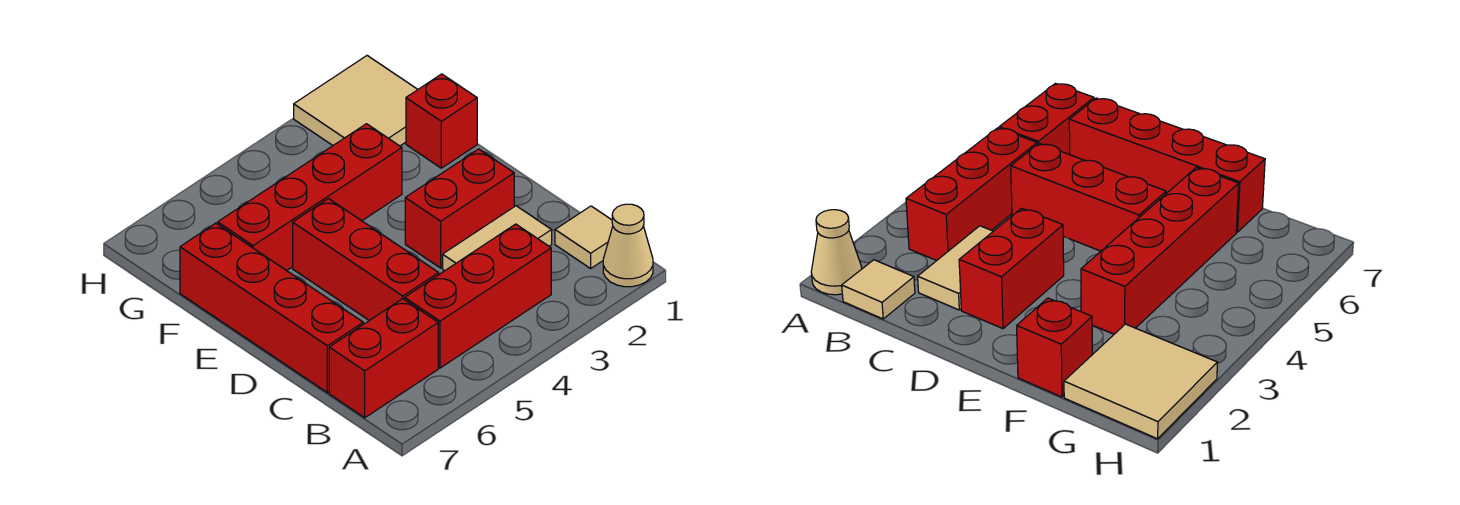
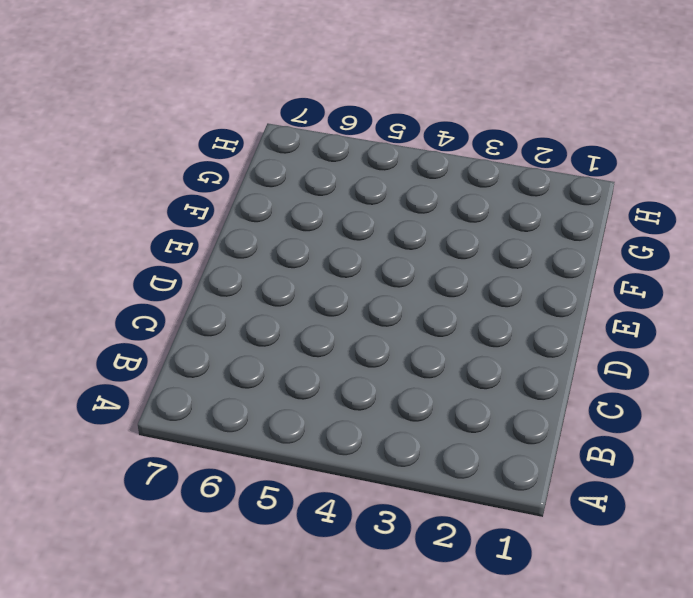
none -> tan cone A1 level 1
none -> tan tile B1 level 1

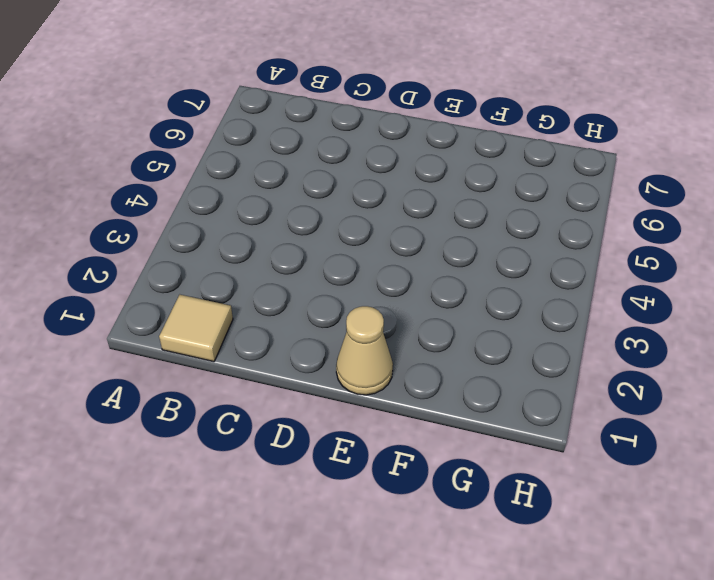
tan cone E1 level 1 -> tan cone A1 level 1
none -> red brick B3:B5 level 1
none -> red brick B6:B7 level 1

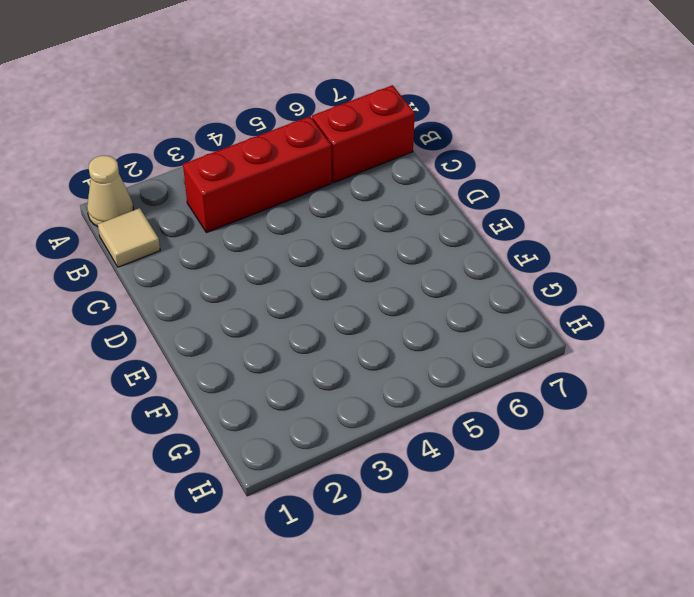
none -> tan tile C2:C3 level 1
none -> red brick C5:E5 level 1

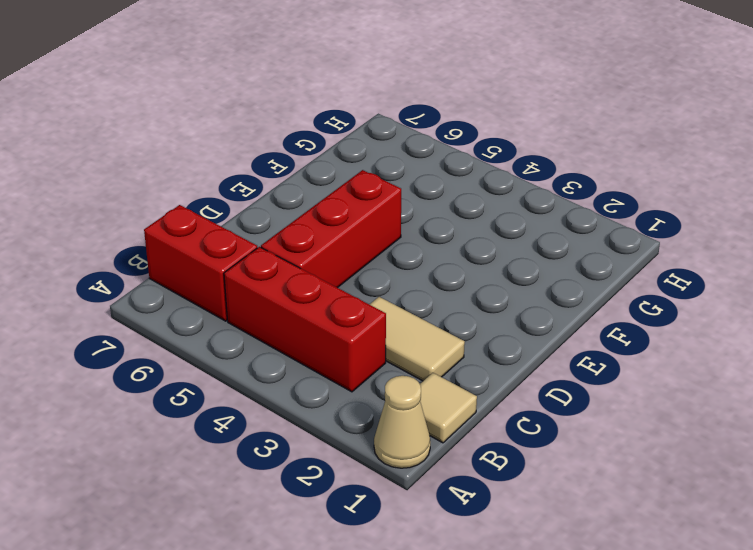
none -> red brick C7:F7 level 1
none -> red brick D2:D3 level 1

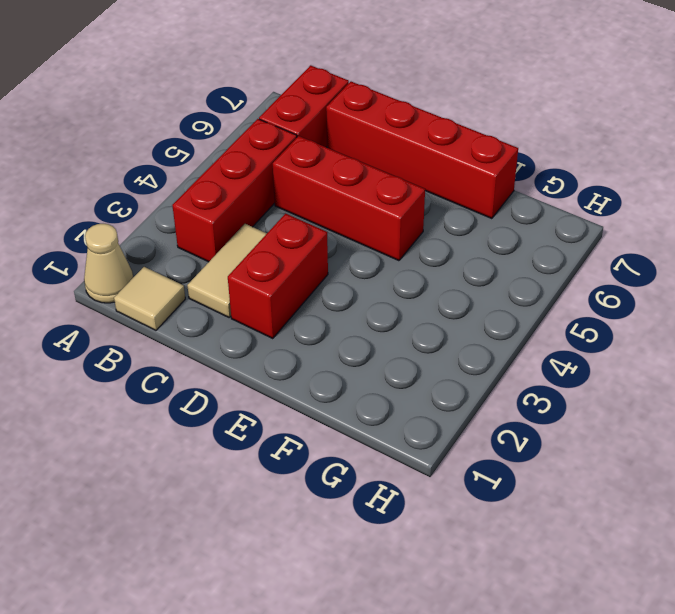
none -> red brick F1 level 1
none -> red brick F3:F6 level 1

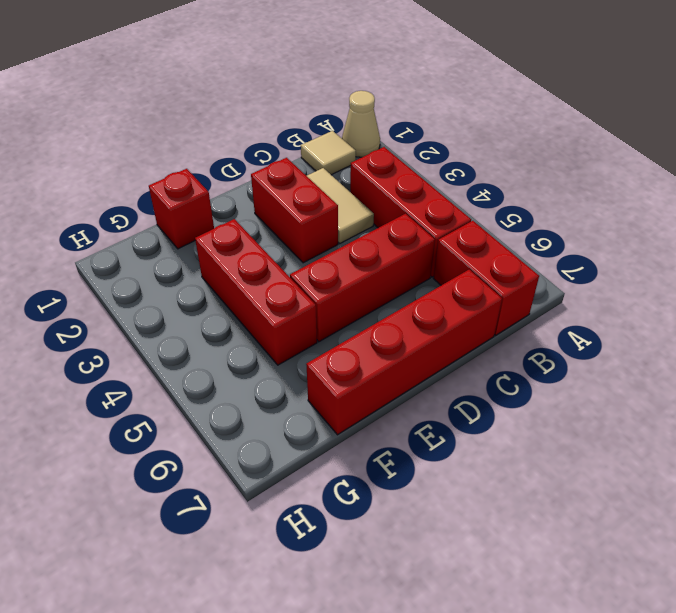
red brick F3:F5 level 1 -> red brick F3:F6 level 1
none -> tan tile G1:H2 level 1

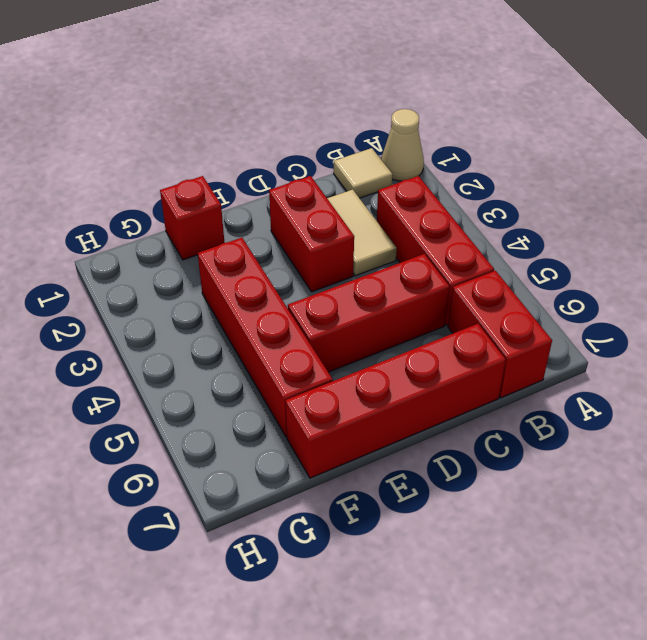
none -> tan tile G1:H2 level 1

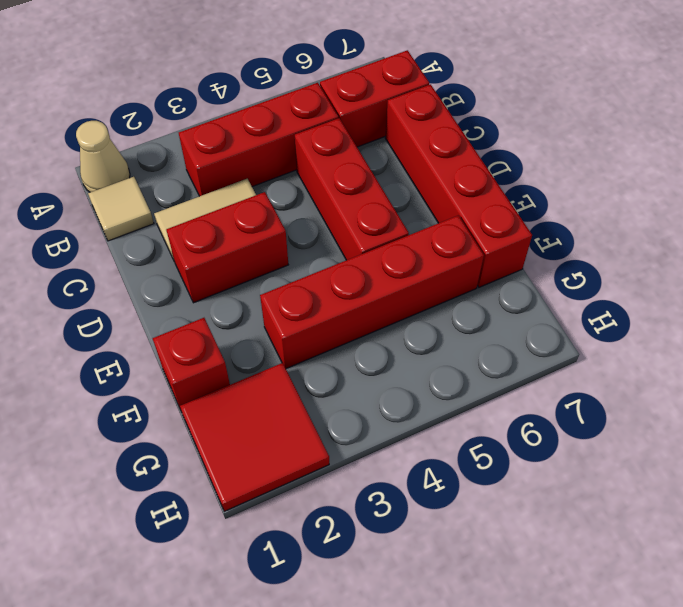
red tile G1:H2 level 1 -> tan tile G1:H2 level 1

